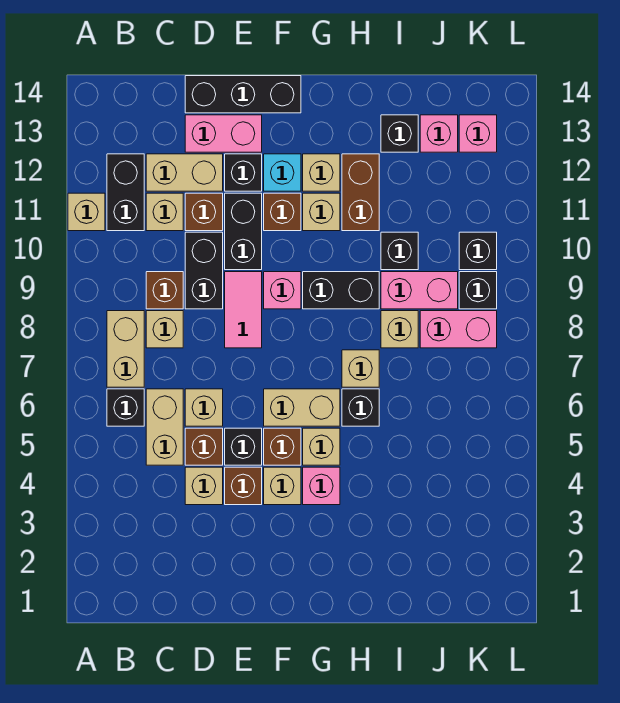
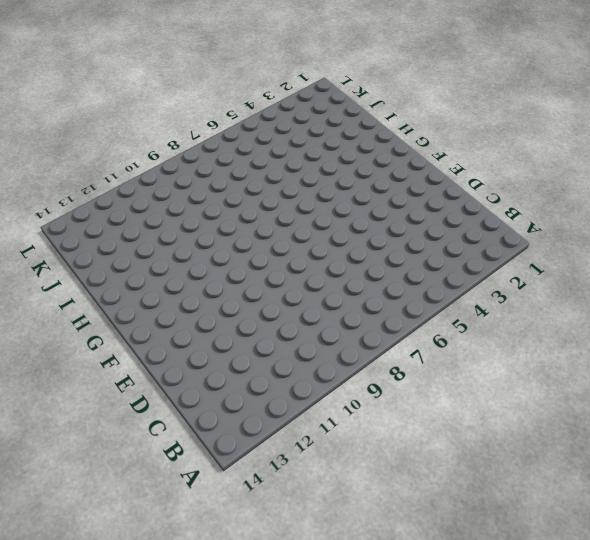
none -> tan brick A11 level 1
none -> black brick B6 level 1
none -> tan brick B7:B8 level 1
none -> black brick B11:B12 level 1

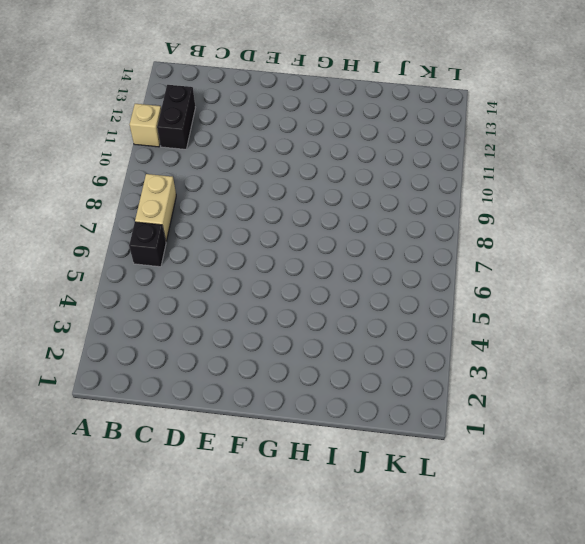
none -> tan brick C5:C6 level 1
none -> tan brick C8 level 1
none -> brown brick C9 level 1
none -> tan brick C11 level 1

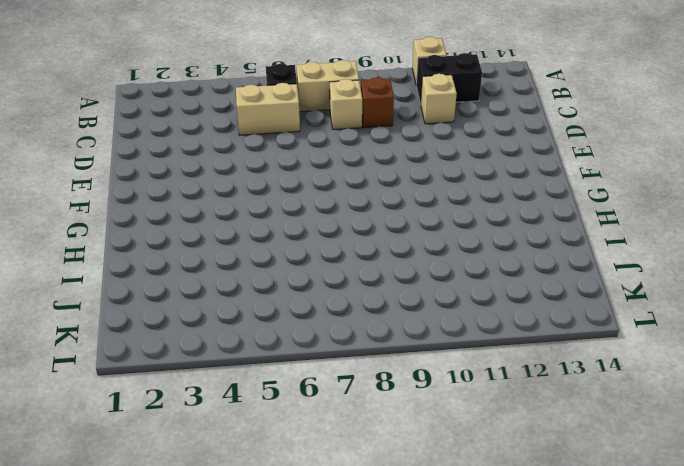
none -> tan brick C12:D12 level 1
none -> tan brick D4 level 1
none -> brown brick D5 level 1
none -> tan brick D6 level 1

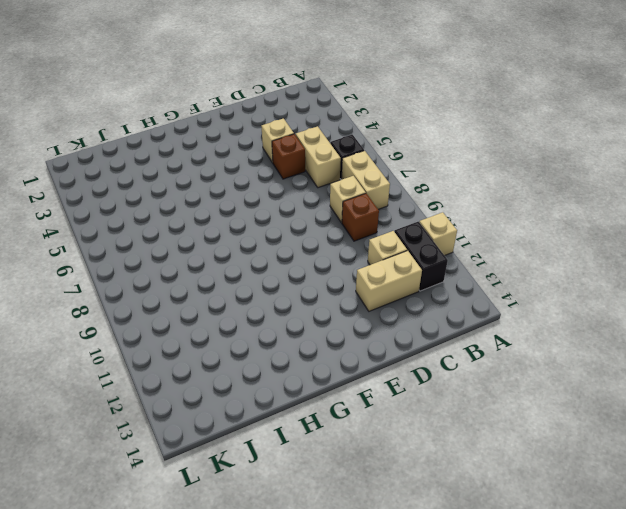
none -> tan brick D6 level 1
none -> black brick D9:D10 level 1
none -> brown brick D11 level 1
none -> pink brick D13:E13 level 1

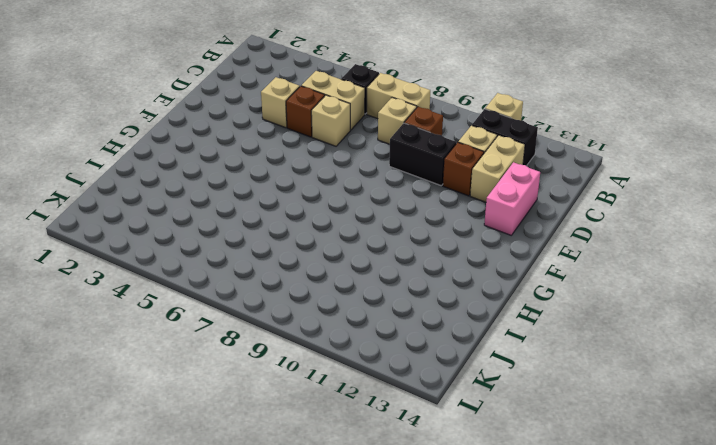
none -> black brick D14:F14 level 1
none -> brown brick E4 level 1
none -> black brick E5 level 1
none -> pink tile E8:E9 level 1

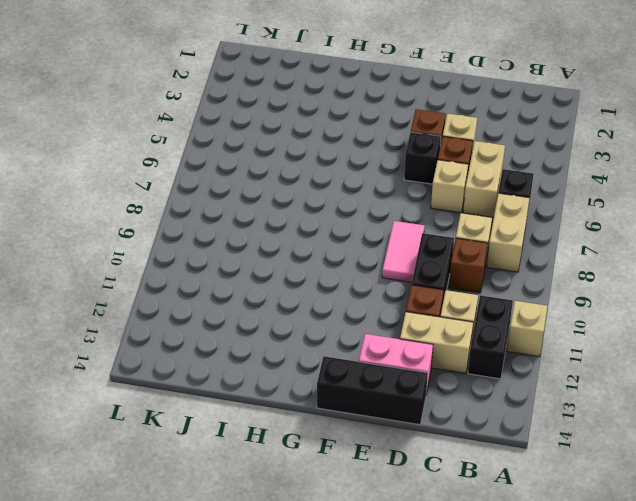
none -> black brick E10:E11 level 1
none -> black brick E12 level 1
none -> tan brick F4 level 1
none -> brown brick F5 level 1

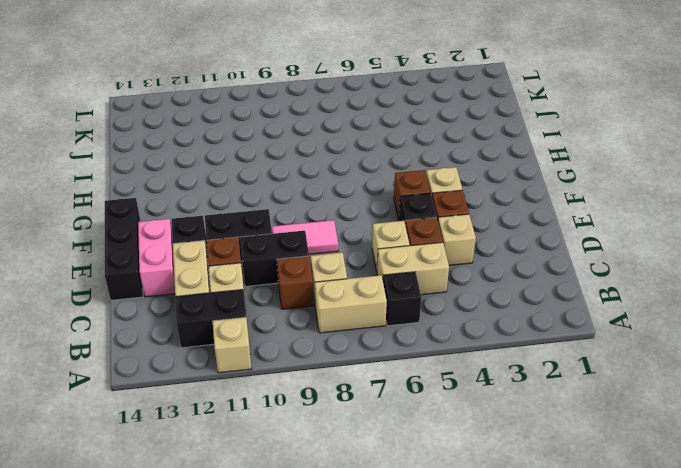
none -> tan brick F6:G6 level 1
none -> pink brick F9 level 1
none -> brown brick F11 level 1
none -> cyan brick F12 level 1

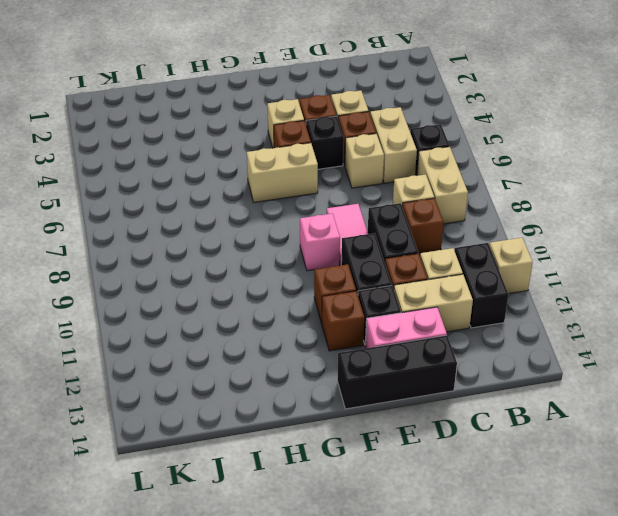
brown brick F12 level 1 -> cyan brick F12 level 1
none -> pink brick G4 level 1
none -> tan brick G5 level 1
none -> black brick G9:H9 level 1
none -> tan brick G11 level 1

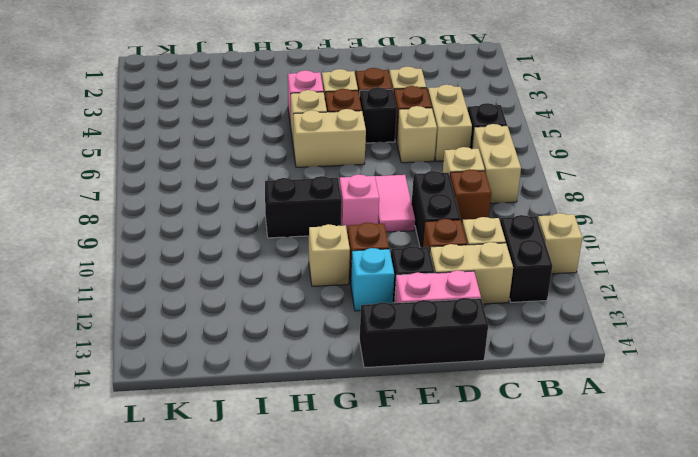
none -> black brick E10:E11 level 1
none -> tan brick G12 level 1
none -> black brick H6 level 1
none -> tan brick H7 level 1

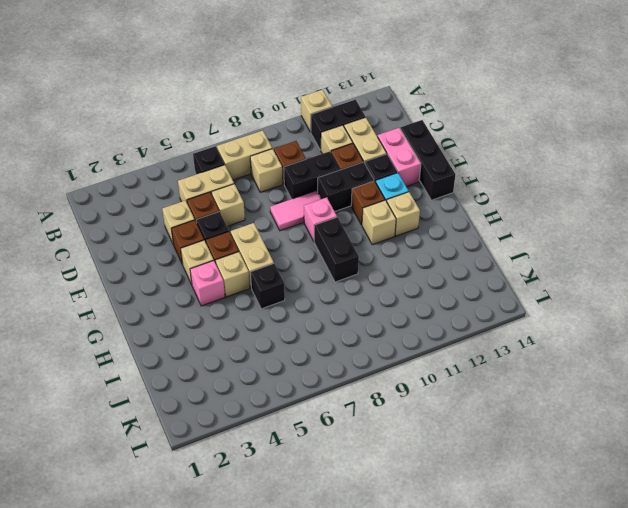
none -> tan brick H7 level 1
none -> brown brick H11:H12 level 1
none -> tan brick I8 level 1
none -> pink brick I9:J9 level 1

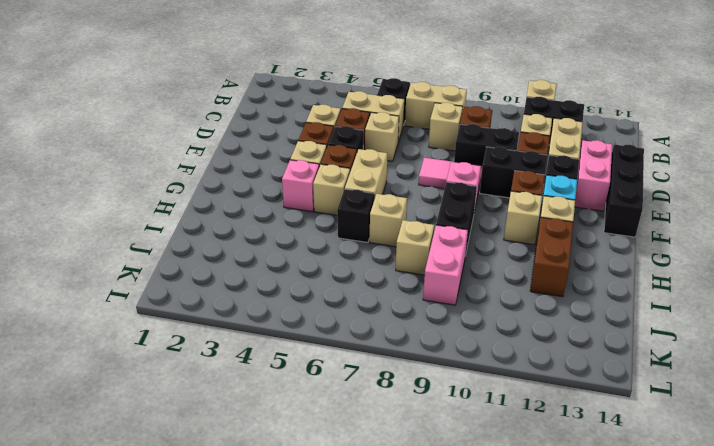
brown brick H12:I12 level 1 -> brown brick H11:H12 level 1
none -> black brick I10 level 1
none -> black brick I13 level 1
none -> pink brick J8:K8 level 1
none -> pink brick J13 level 1

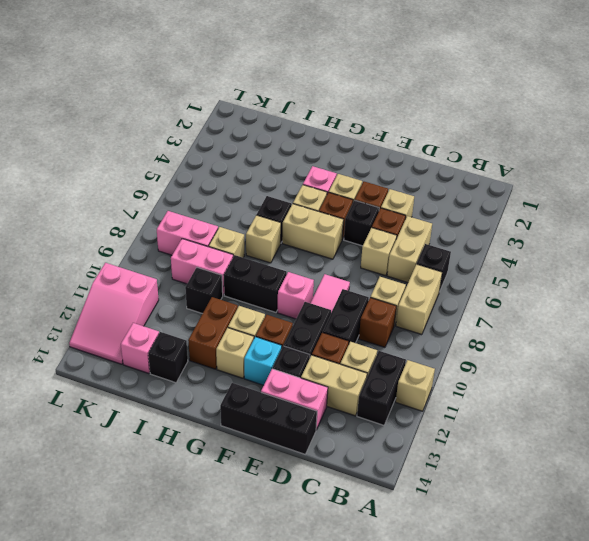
pink slope K11:L13 level 1 top 11 -> pink brick K13 level 1
none -> black brick K9 level 1
none -> black brick K10 level 1

